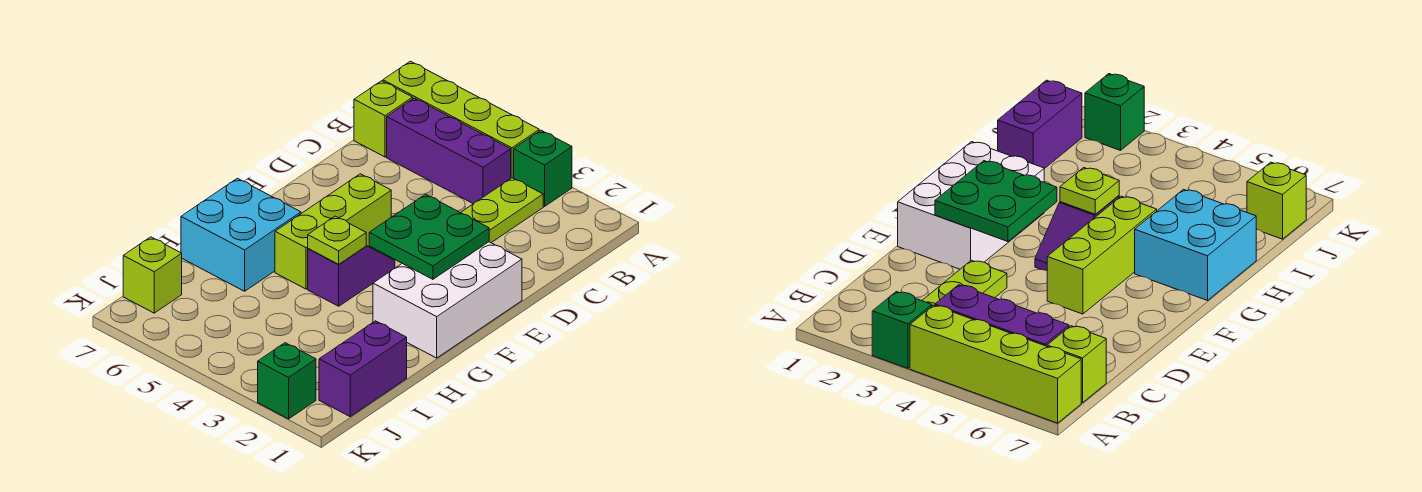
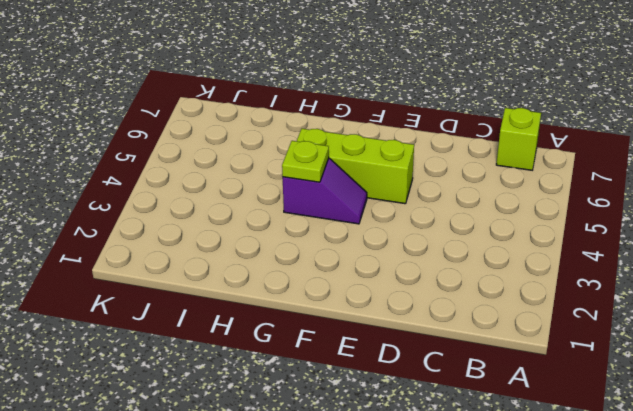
none -> green brick A3 level 1
none -> lime brick A4:A7 level 1
none -> lime plate B3:D3 level 1

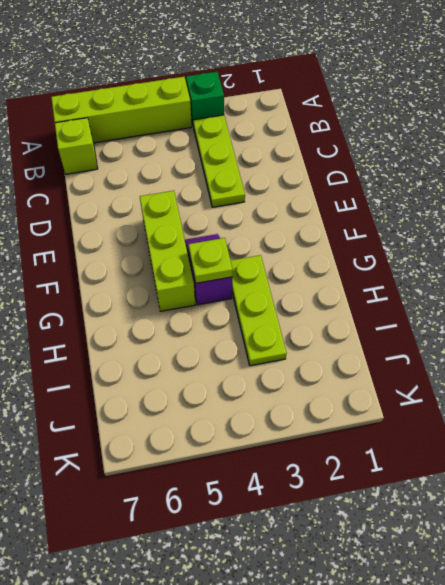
lime plate G3:I3 level 1 -> none
none -> purple brick B4:B6 level 1
none -> white brick E1:G2 level 1
none -> cyan brick G6:H7 level 1

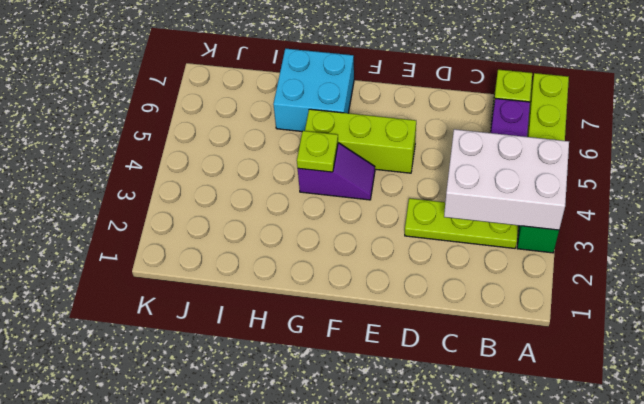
white brick A3:C4 level 2 -> white brick E1:G2 level 1
none -> purple brick I1:J1 level 1
none -> lime brick J7 level 1
none -> green brick K2 level 1

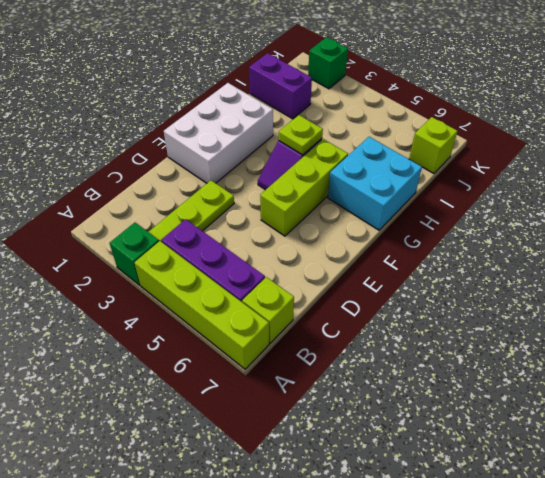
purple brick I1:I2 level 1 -> purple brick I1:J1 level 1
none -> green plate E2:F3 level 2

